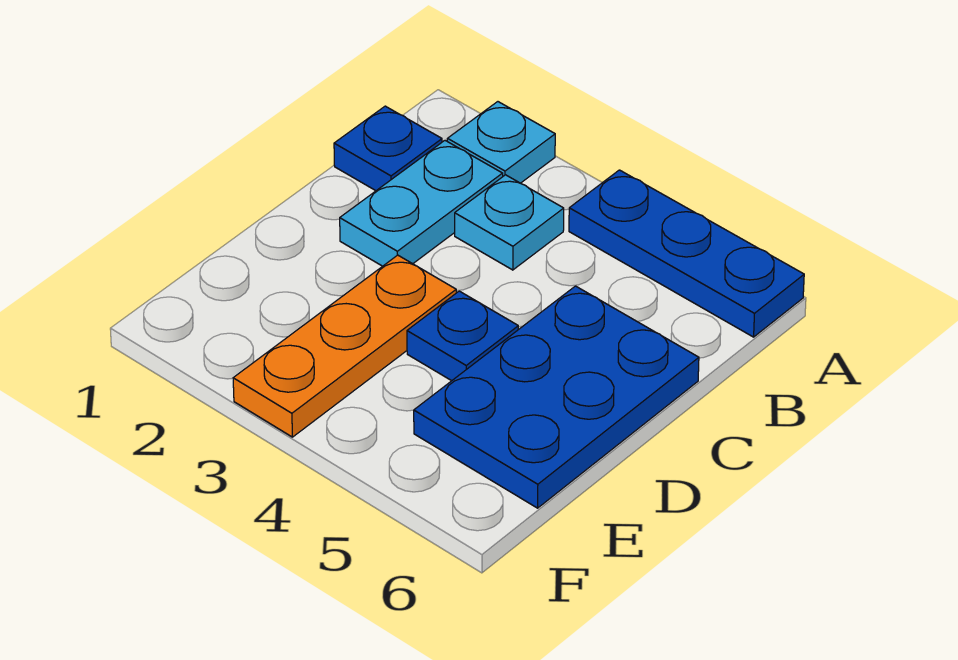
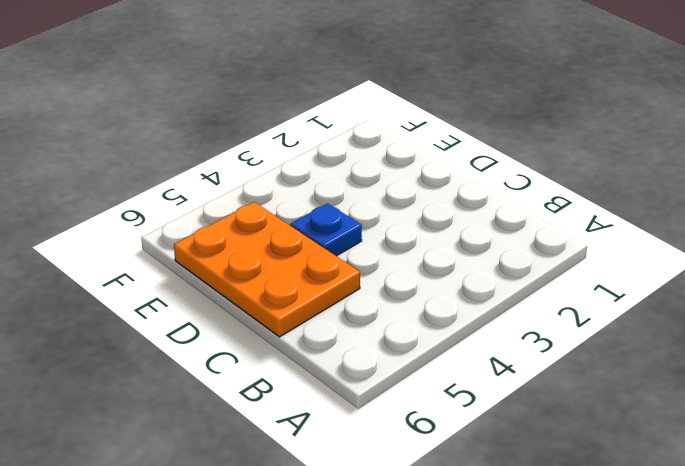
orange plate C5:E6 level 1 -> blue plate C5:E6 level 1
none -> cyan plate A2 level 1
none -> blue plate A4:A6 level 1

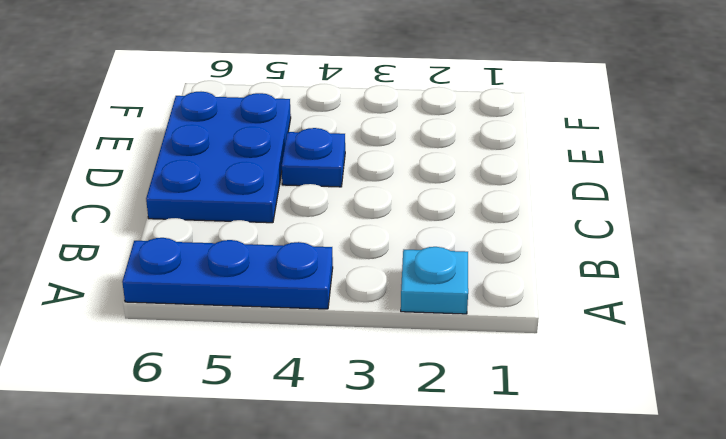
none -> blue plate B1 level 1
none -> cyan plate B2:C2 level 1

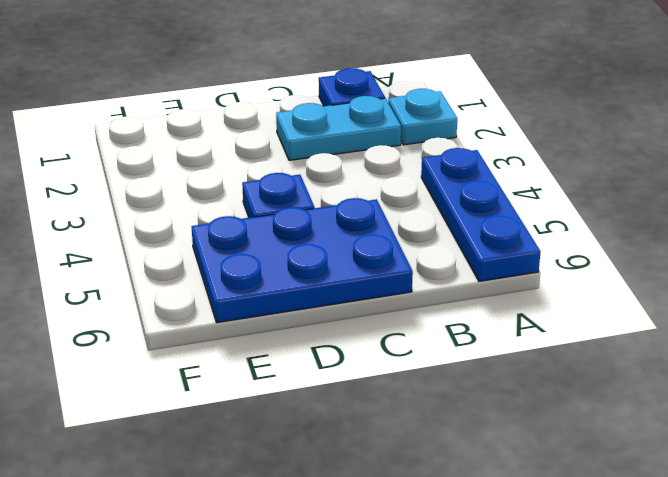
none -> cyan plate B3 level 1
none -> orange plate D3:F3 level 1

